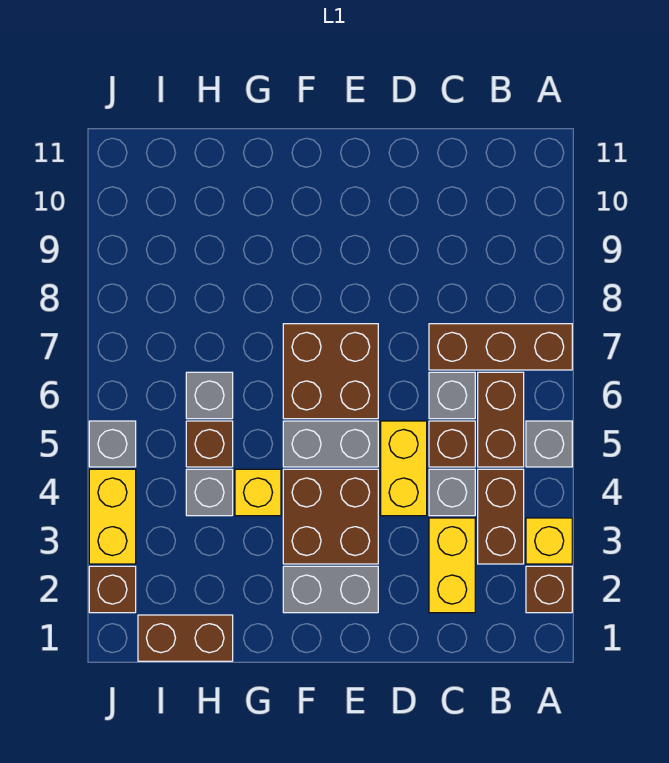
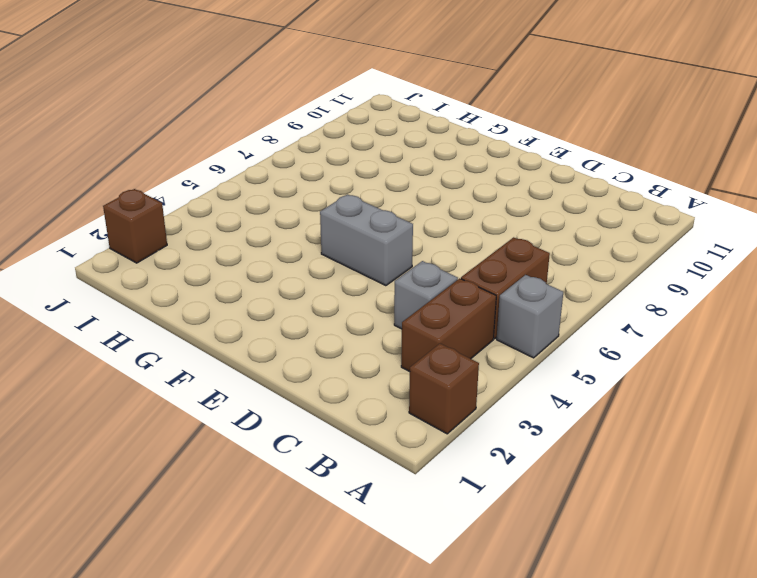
none -> yellow brick A3 level 1
none -> brown brick A7:C7 level 1
none -> yellow brick C2:C3 level 1

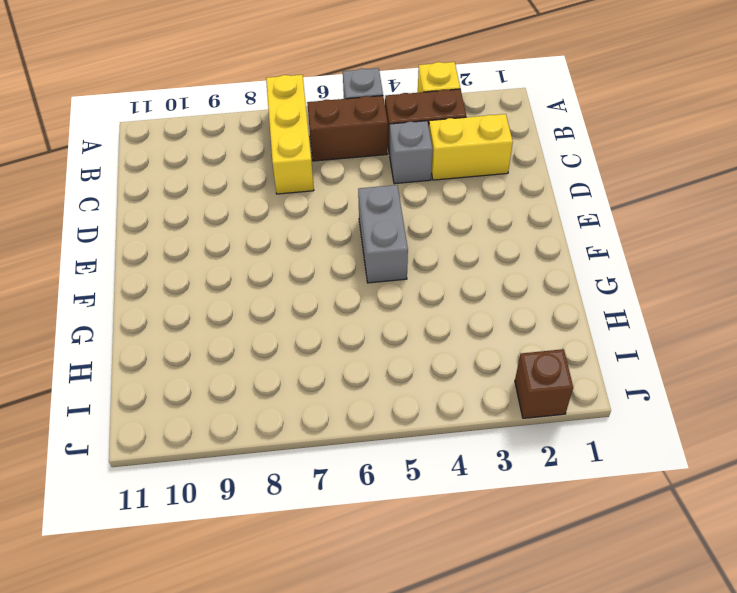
yellow brick A7:C7 level 1 -> brown brick A7:C7 level 1
none -> brown brick A2 level 1
none -> brown brick C5 level 1
none -> grey brick C6 level 1

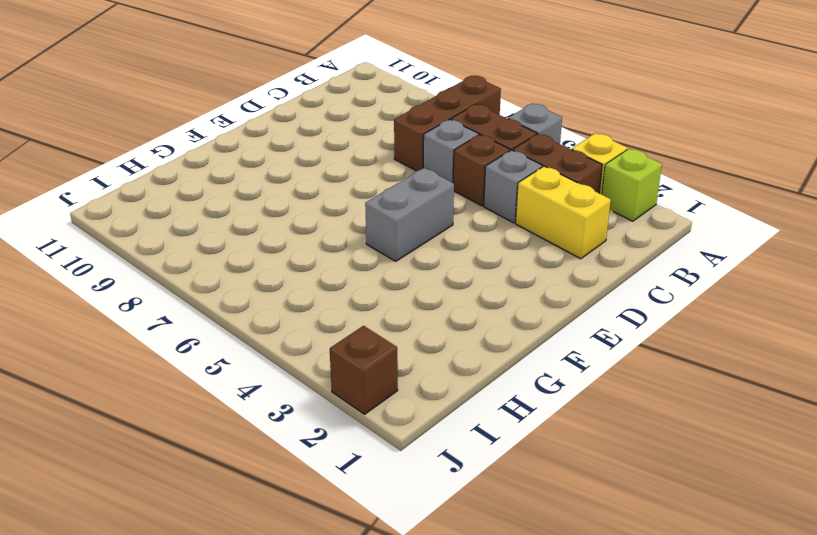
lime brick A2 level 1 -> brown brick A2 level 1
none -> yellow brick D4:D5 level 1
none -> grey brick E2:F2 level 1
none -> brown brick E3:F4 level 1

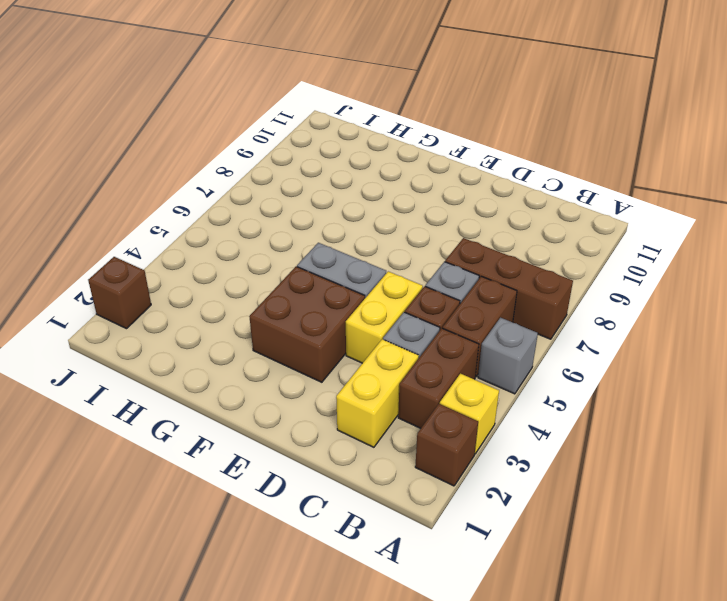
none -> grey brick E2:F2 level 1
none -> brown brick E6:F7 level 1
none -> yellow brick G4 level 1

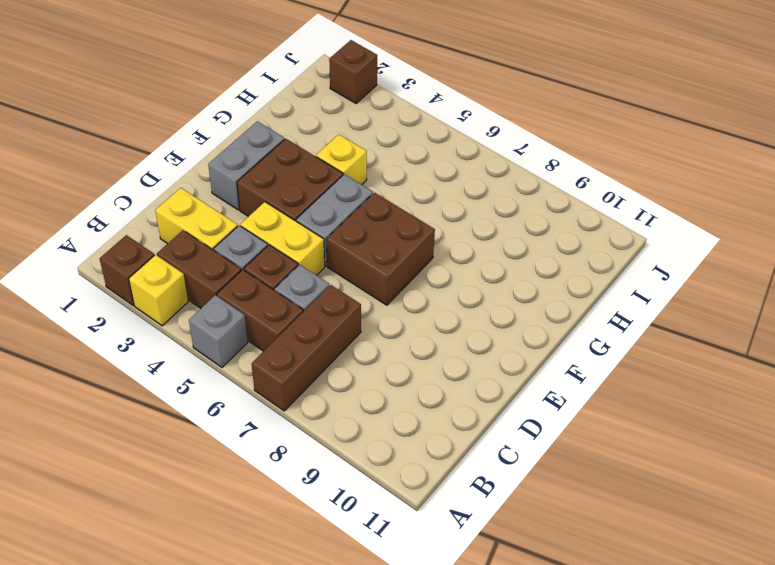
none -> brown brick H1:I1 level 1
none -> grey brick H4 level 1
none -> brown brick H5 level 1

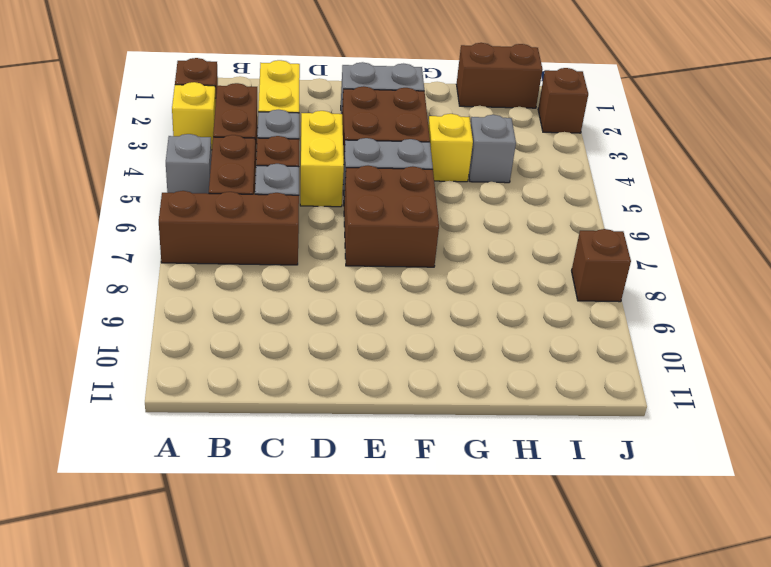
brown brick J8 level 1 -> brown brick H5 level 1
none -> grey brick H6 level 1
none -> yellow brick J3:J4 level 1
none -> grey brick J5 level 1

